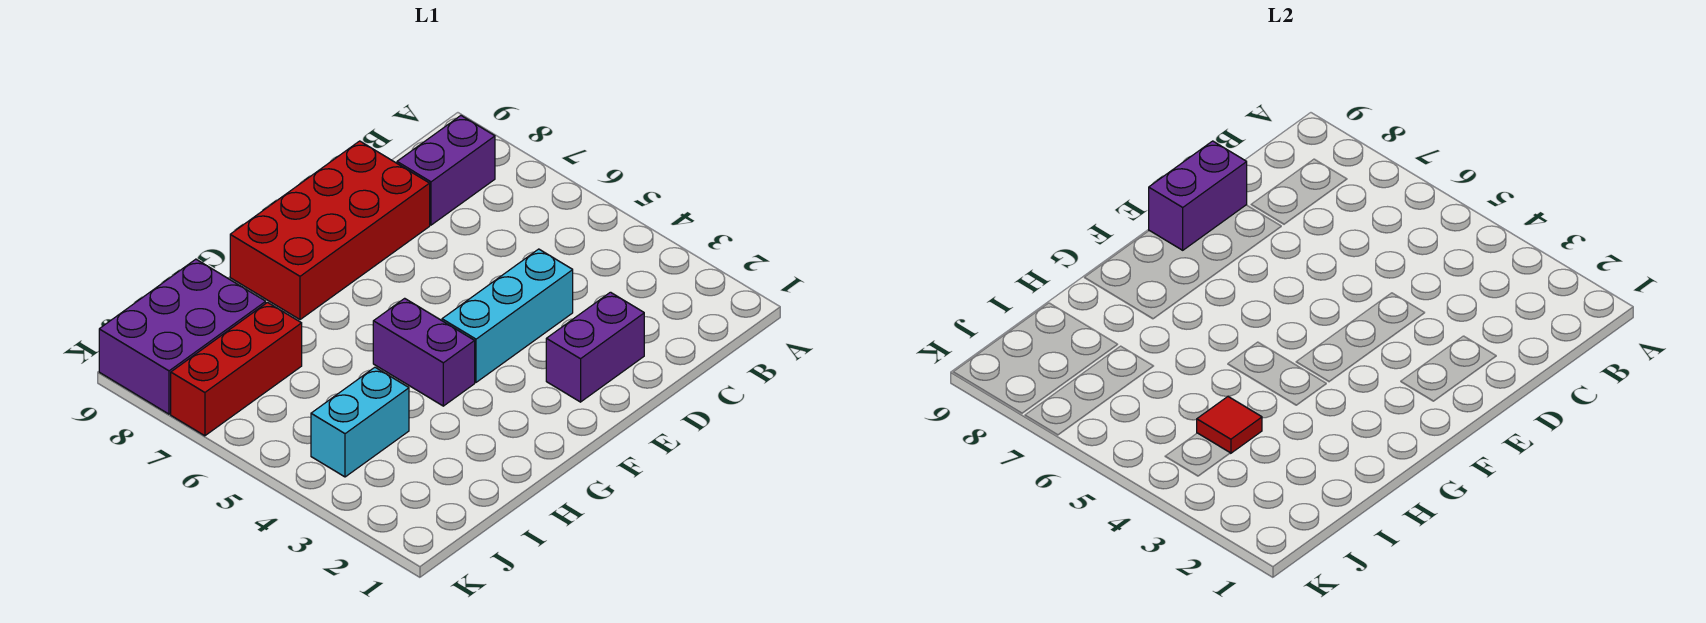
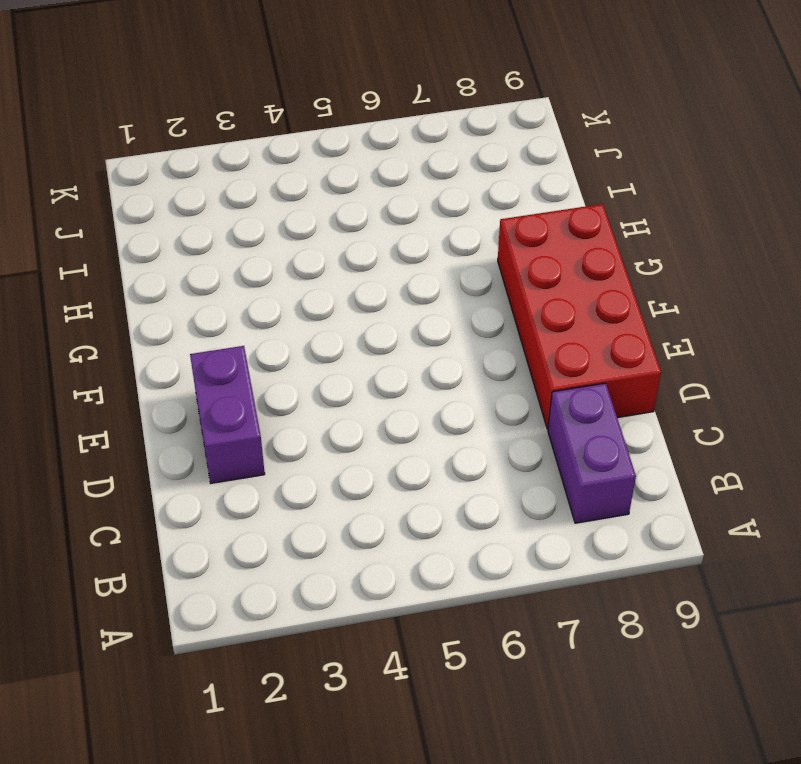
none -> cyan brick D4:F4 level 1
none -> purple brick G4:G5 level 1

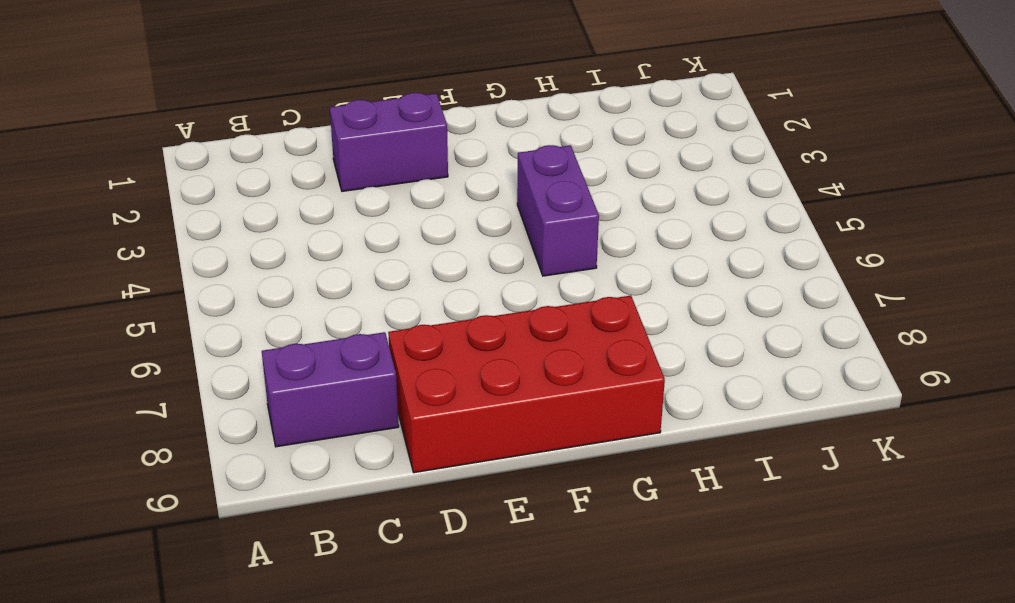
none -> cyan brick D4:F4 level 1
none -> cyan brick I4:J4 level 1

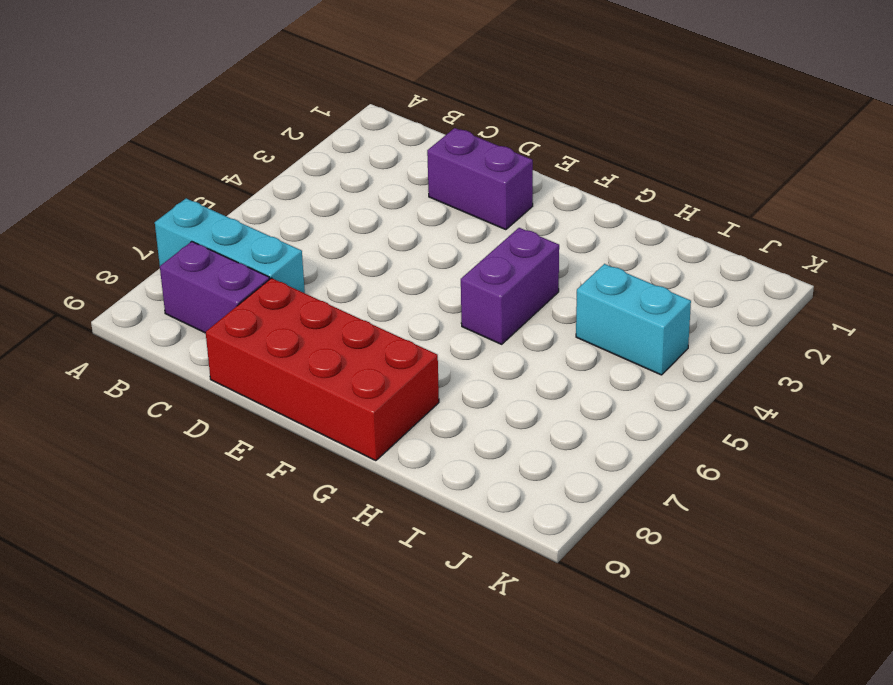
cyan brick A7:C7 level 1 -> cyan brick D4:F4 level 1
none -> red brick I7:K7 level 1
none -> purple brick I8:K9 level 1

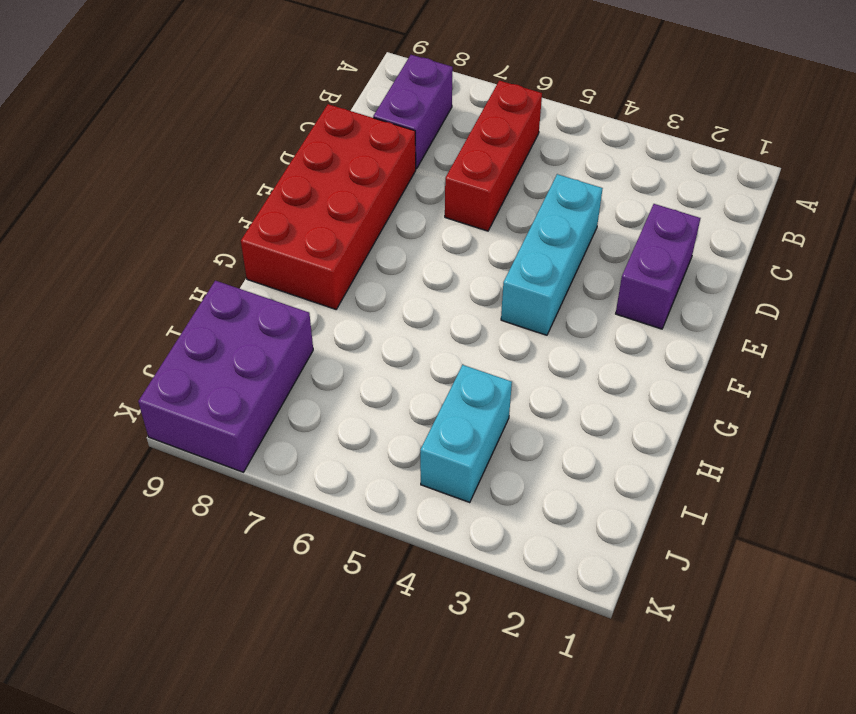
red brick B6:D6 level 1 -> red brick I7:K7 level 1
none -> purple brick G4:G5 level 1
none -> purple brick D9:E9 level 2

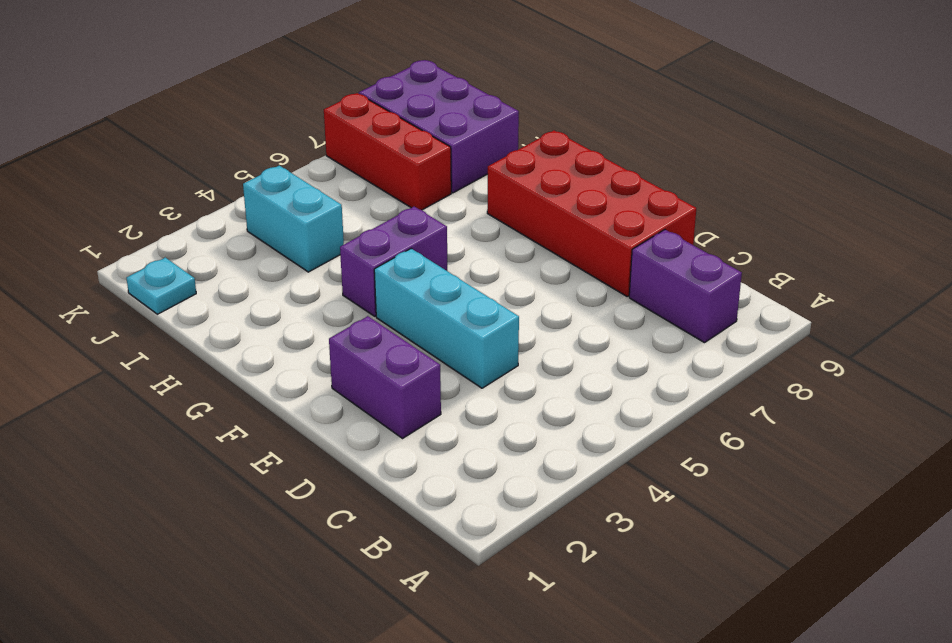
cyan plate J1 level 1 -> none
none -> purple brick D9:E9 level 2
none -> red tile I4 level 2

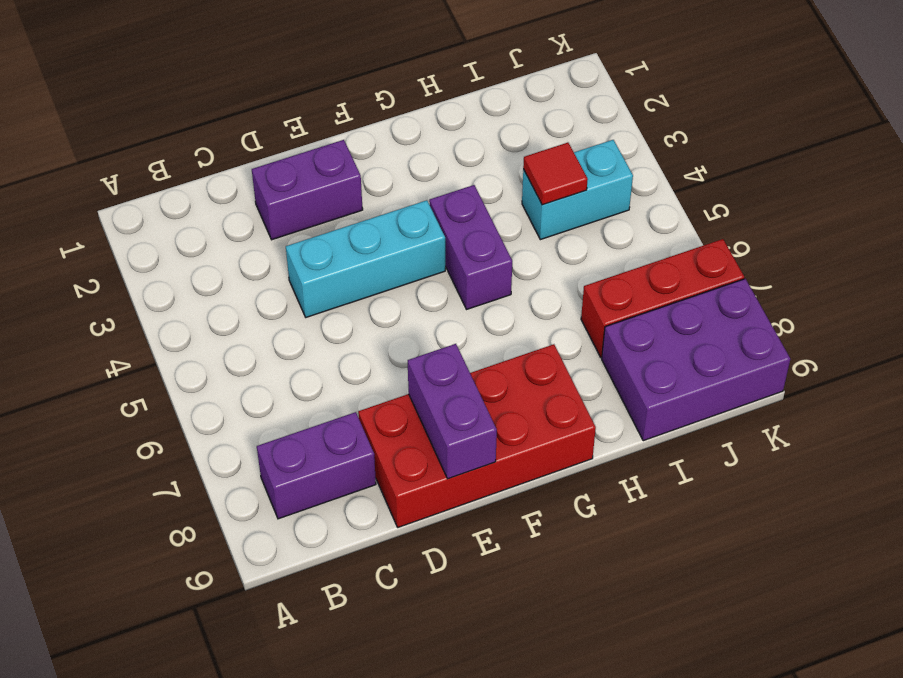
purple brick E8:E9 level 2 -> purple brick D9:E9 level 2

